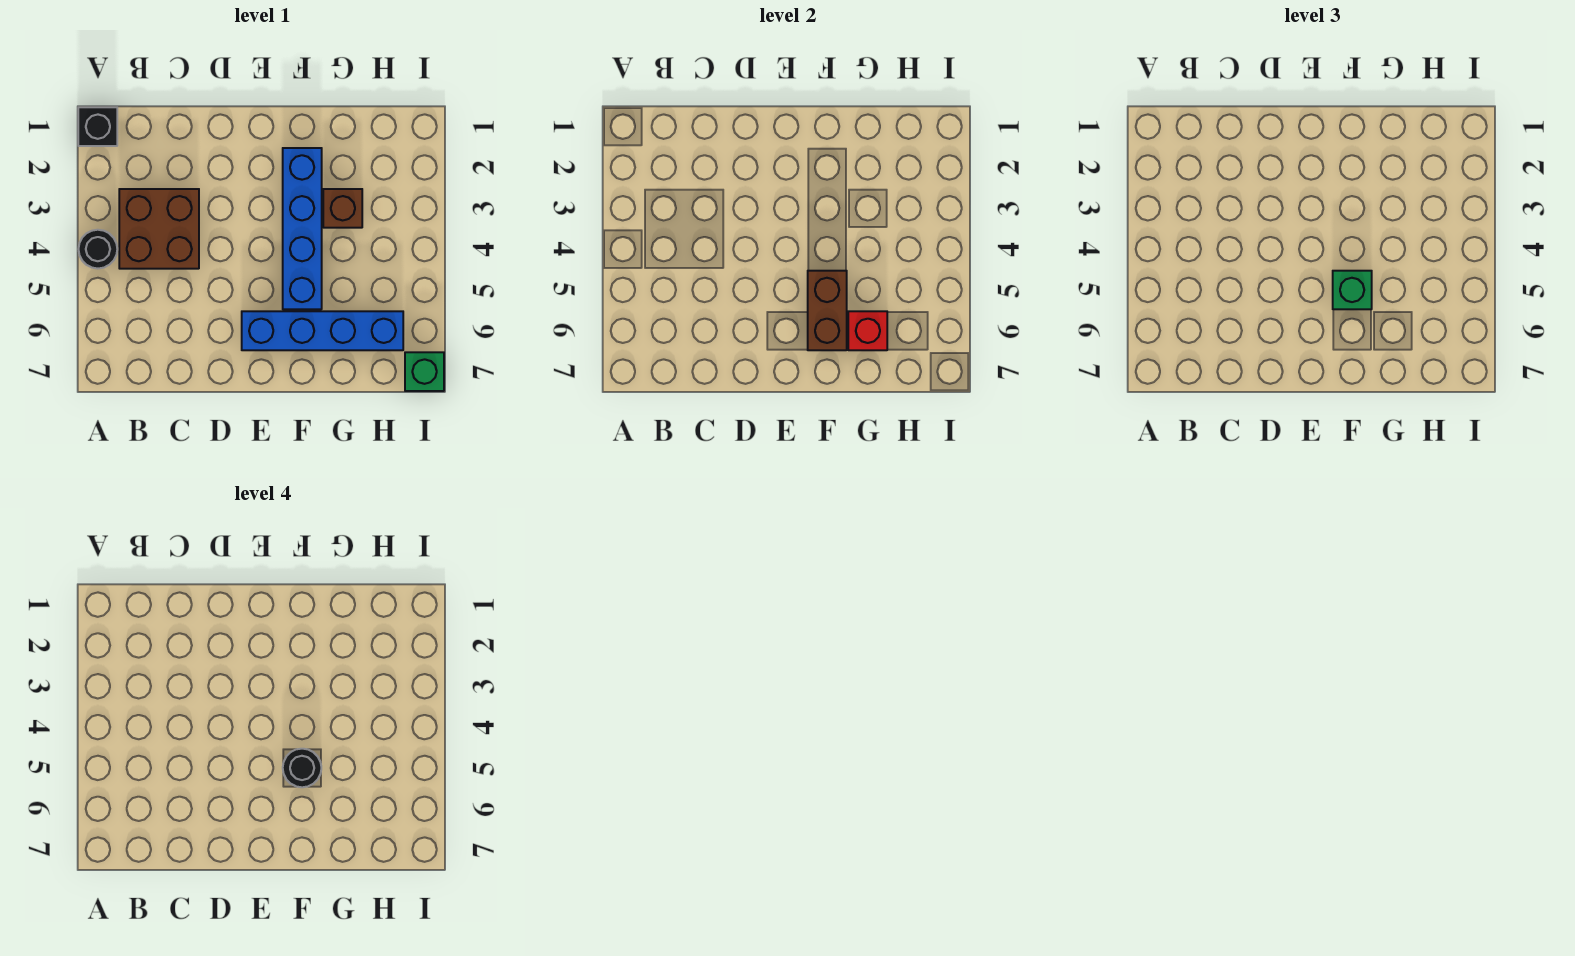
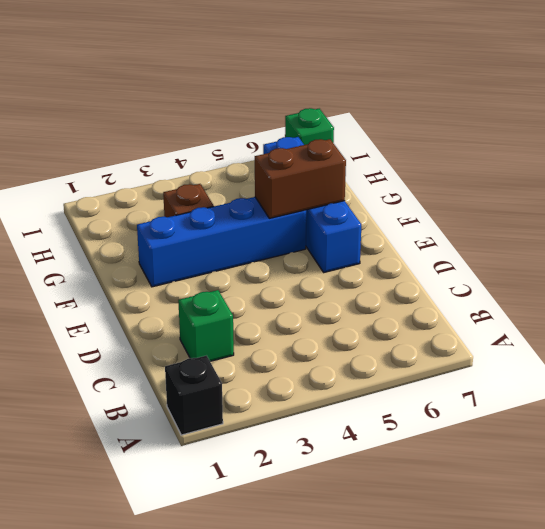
green brick C2 level 1 -> green brick F5 level 3
none -> black round brick A4 level 1
none -> brown brick B3:C4 level 1

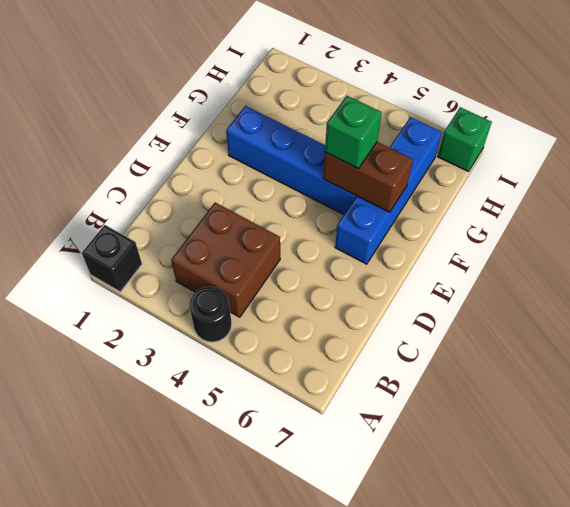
none -> brown brick G3 level 1
none -> red brick G6 level 2

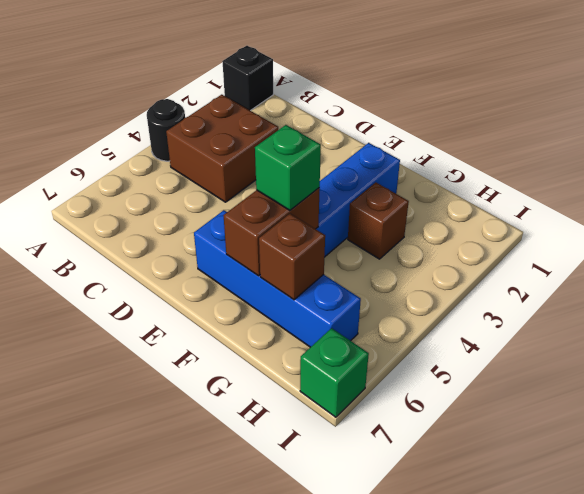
brown brick G6 level 2 -> red brick G6 level 2
none -> black round brick F5 level 4

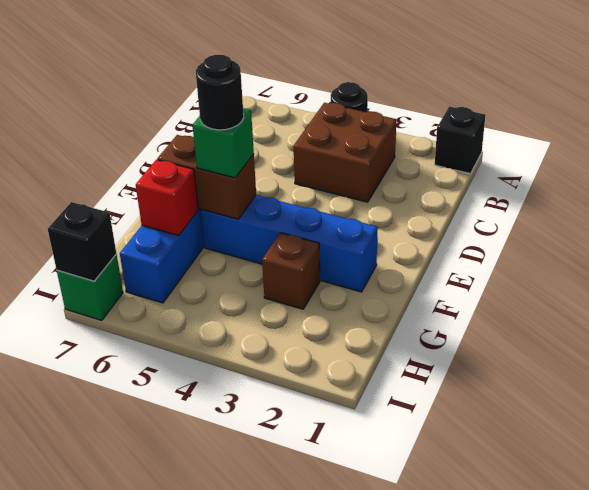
black brick I7 level 2 -> none

